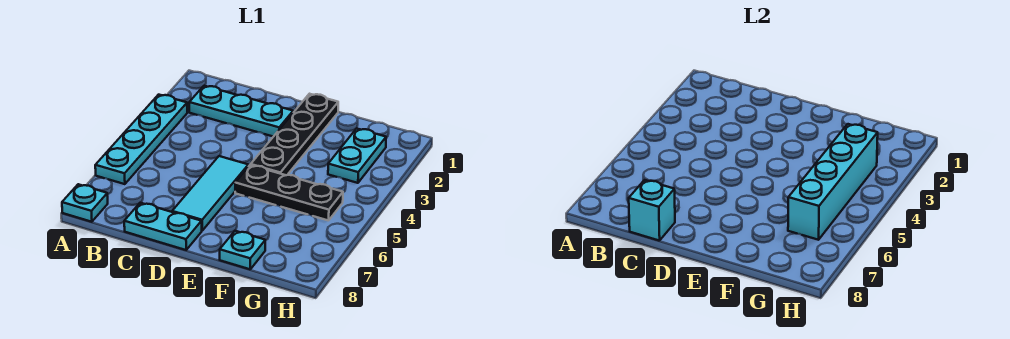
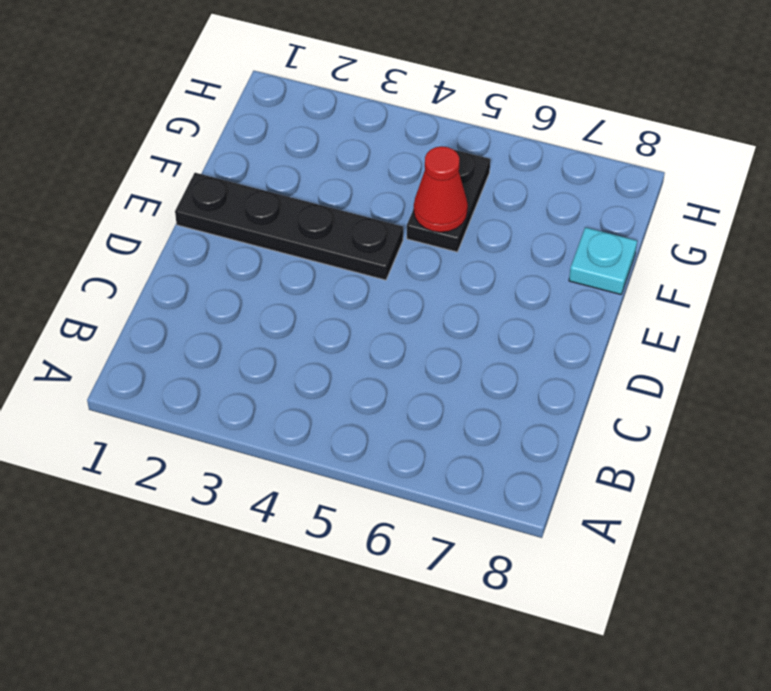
black plate F5:G5 level 1 -> black plate E5:G5 level 1
red cone F5 level 2 -> none
none -> cyan plate A3:A6 level 1
none -> cyan plate A8 level 1

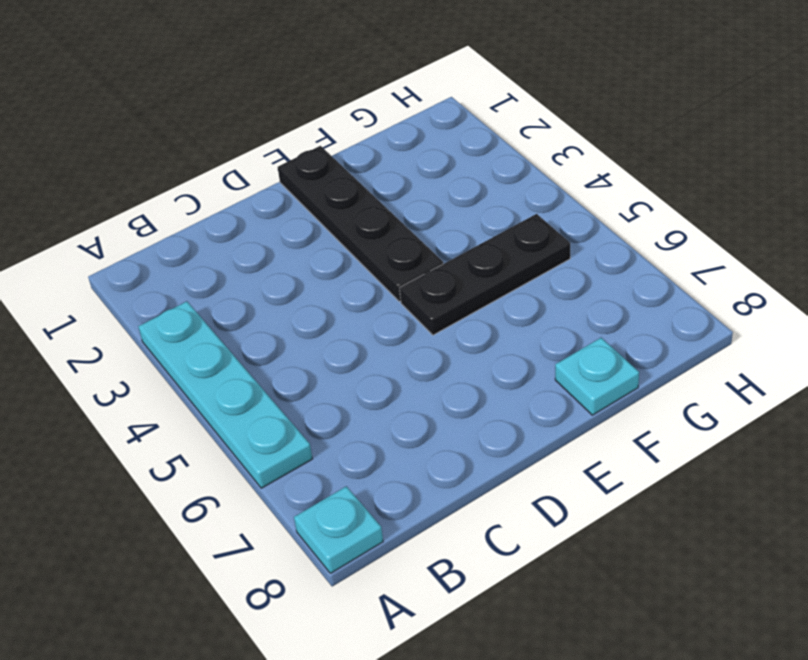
none -> cyan plate B2:D2 level 1
none -> cyan plate C8:D8 level 1

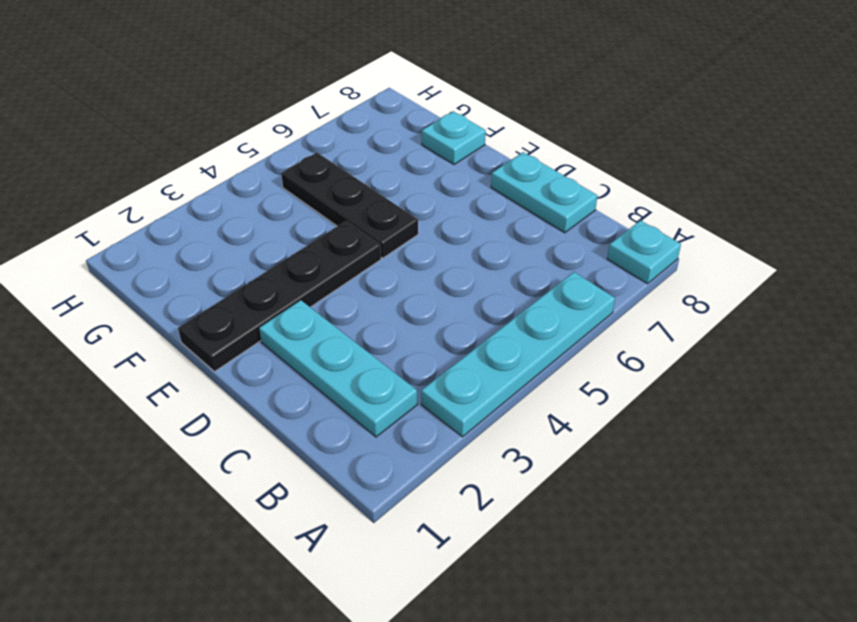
none -> cyan tile D5:D7 level 1
none -> cyan plate G2:G3 level 1

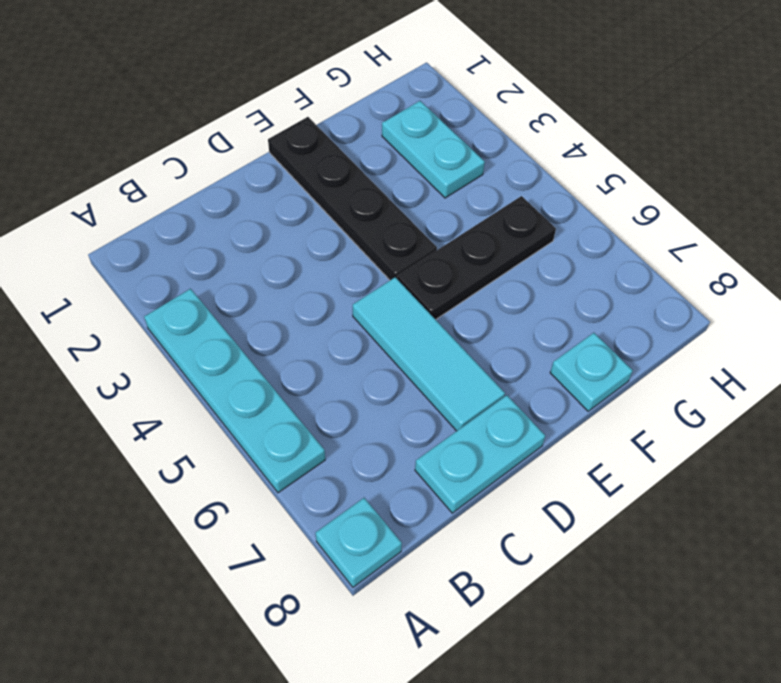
none -> cyan plate B2:D2 level 1
none -> cyan brick C8 level 2

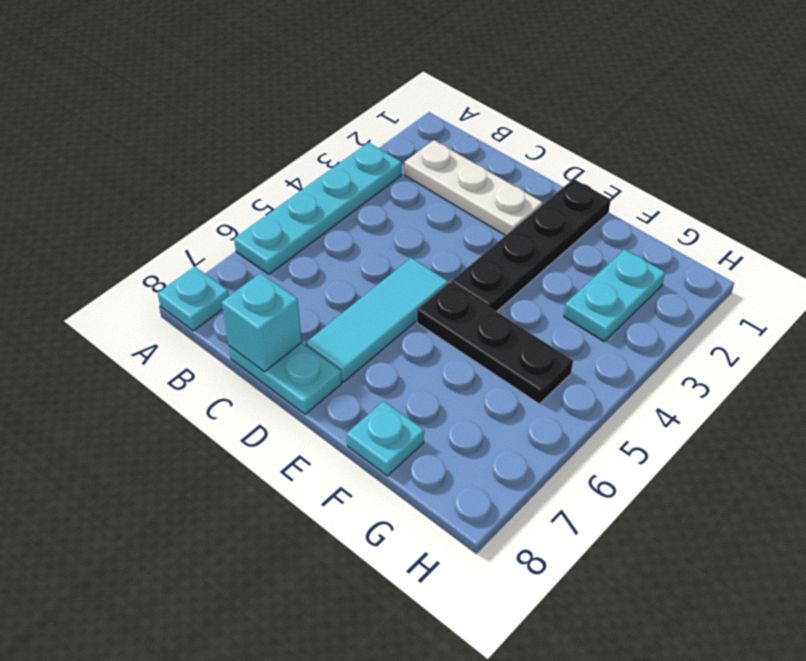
white plate B2:D2 level 1 -> cyan plate B2:D2 level 1
none -> cyan brick G3:G6 level 2

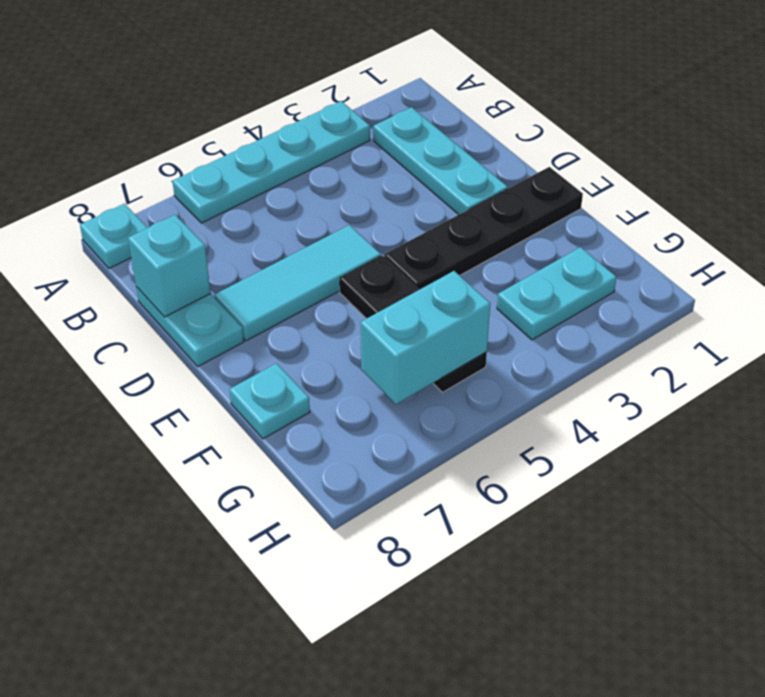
cyan brick G5:G6 level 2 -> cyan brick G3:G6 level 2

